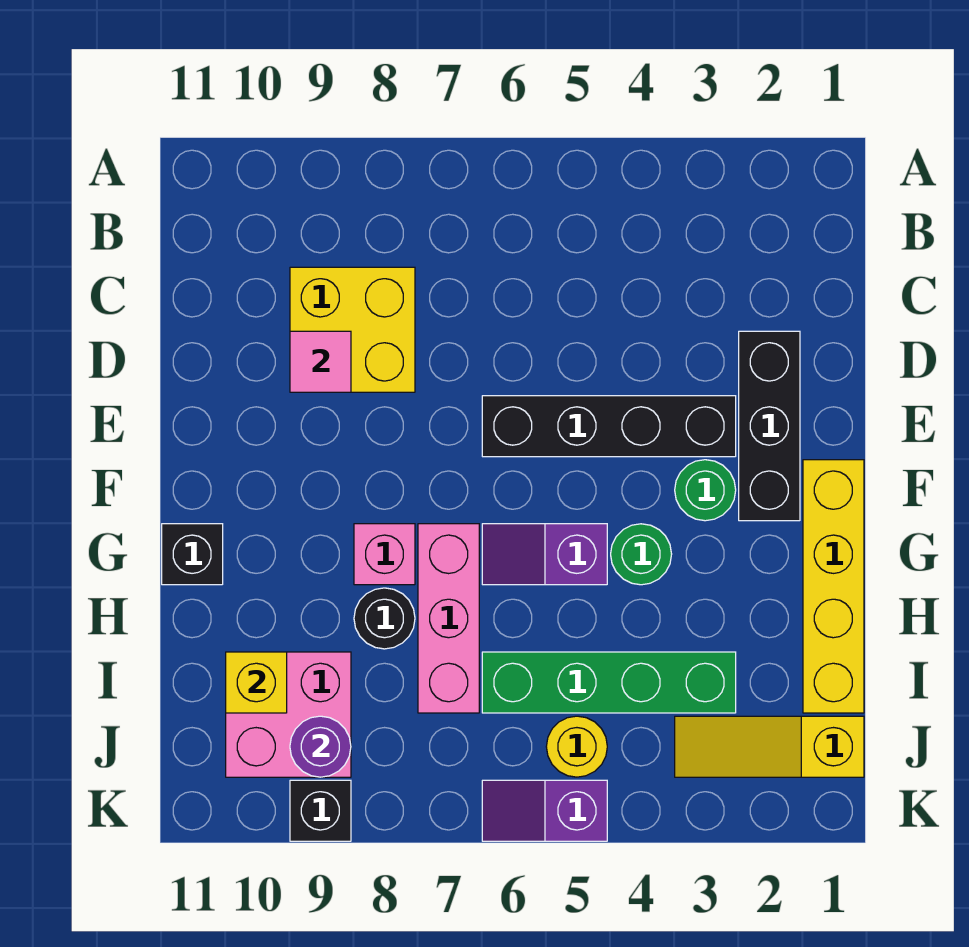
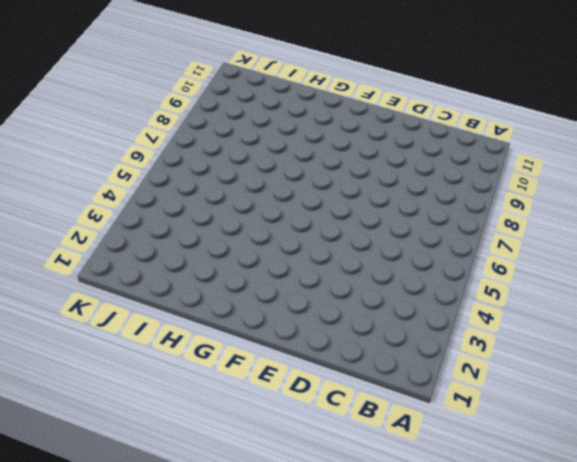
none -> yellow brick C8:D9 level 1
none -> black brick D2:F2 level 1
none -> black brick E3:E6 level 1

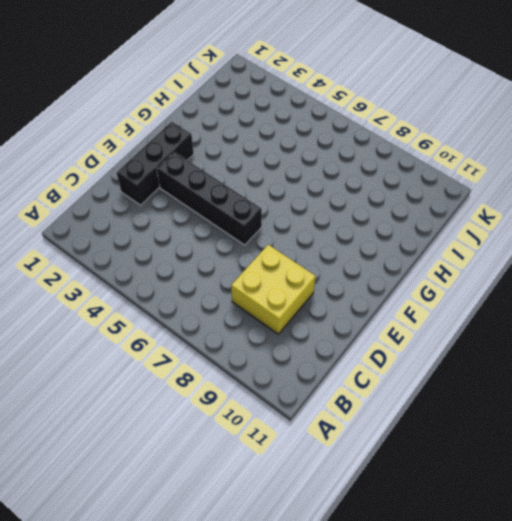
none -> yellow brick F1:I1 level 1
none -> green round brick F3 level 1
none -> green round brick G4 level 1

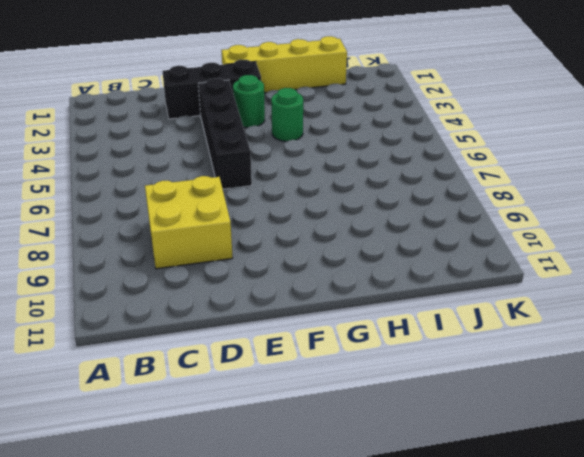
none -> purple slope G5:G6 level 1 top 5
none -> pink brick G7:I7 level 1
none -> pink brick G8 level 1

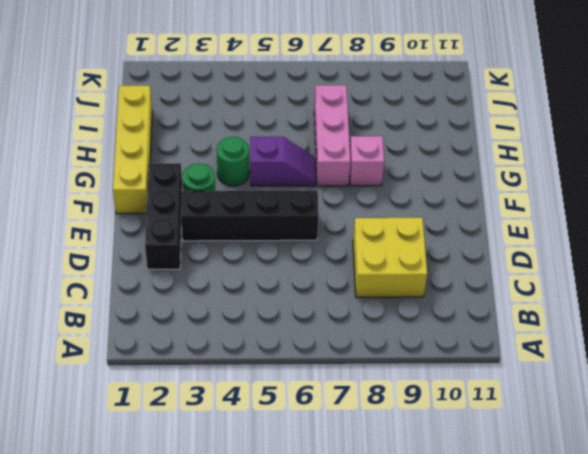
none -> black brick G11 level 1
none -> black round brick H8 level 1
none -> green brick I3:I6 level 1

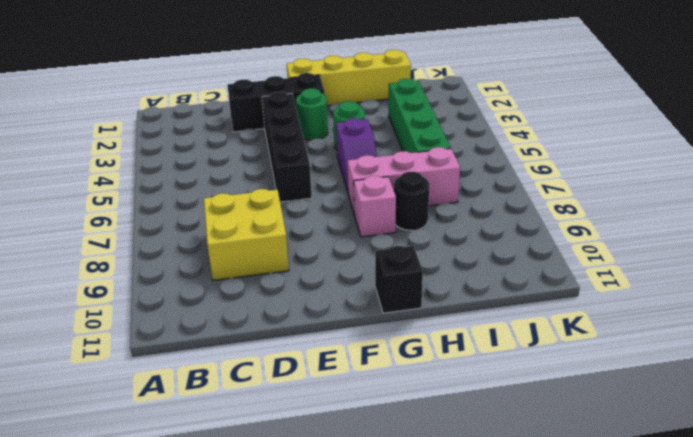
none -> pink brick I9:J10 level 1
none -> yellow slope J1:J3 level 1 top 1
none -> yellow round brick J5 level 1

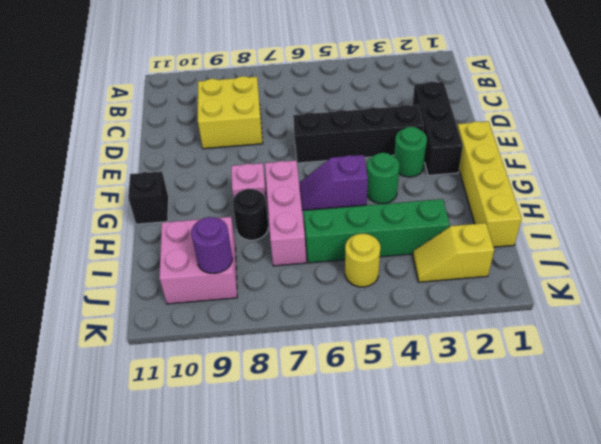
yellow slope J2:J3 level 1 top 2 -> yellow slope J1:J3 level 1 top 1
none -> purple slope K5:K6 level 1 top 5
none -> black brick K9 level 1
none -> pink tile D9 level 2

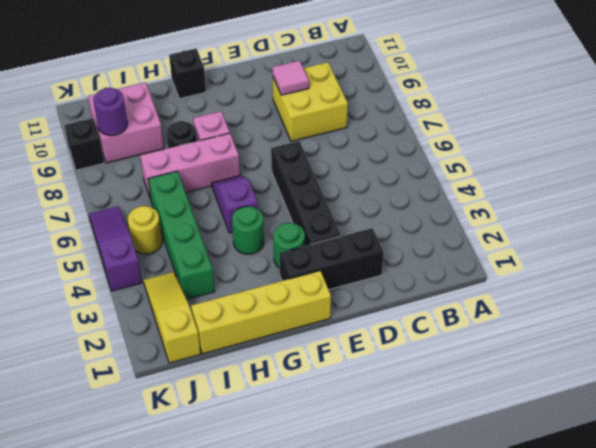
purple slope K4:K6 level 1 top 4 -> purple slope K5:K6 level 1 top 5
none -> yellow brick I10 level 2

